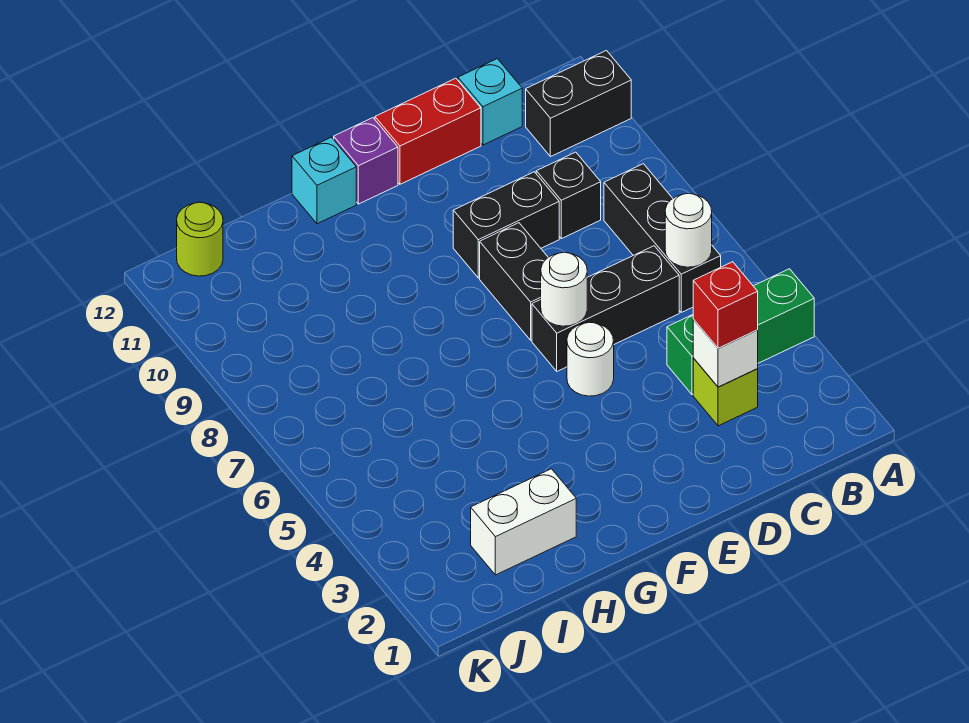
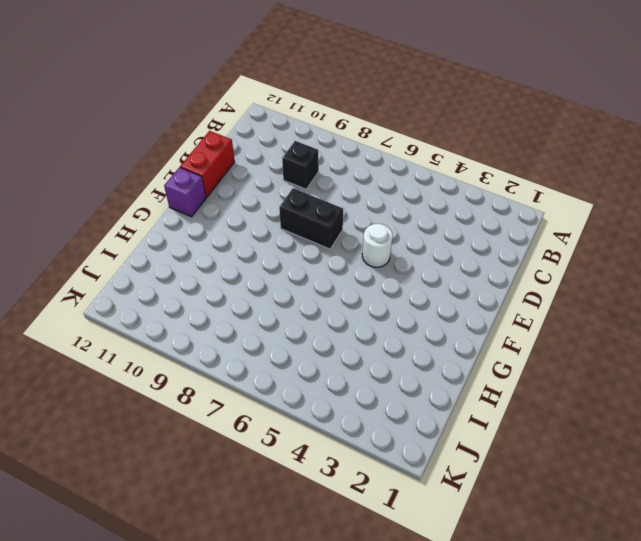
none -> green brick A4:C4 level 1
none -> black brick A11:B11 level 1
none -> black brick B6:B8 level 1

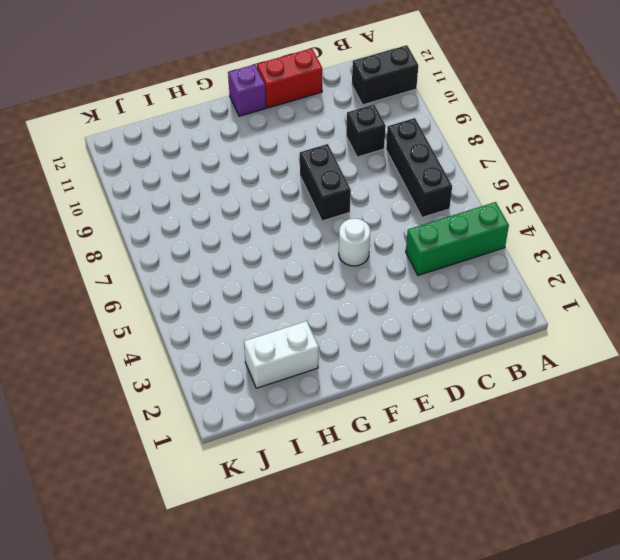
none -> lime brick C3 level 1
none -> black brick C6:E6 level 1
none -> cyan brick C12 level 1

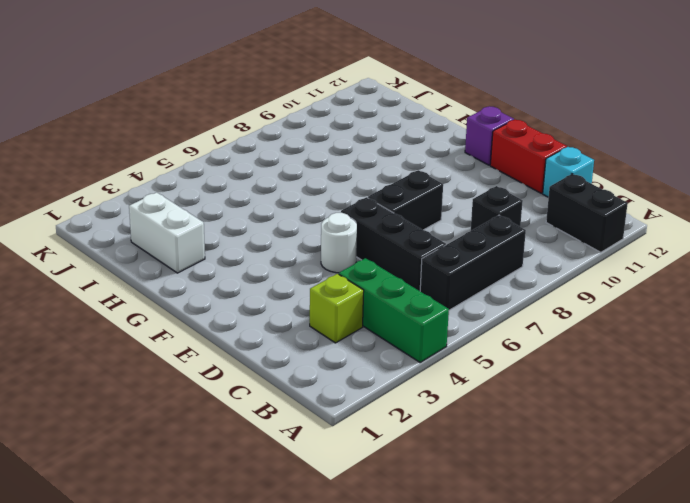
none -> black brick D9:E9 level 1
none -> cyan brick G12 level 1
none -> lime round brick J12 level 1

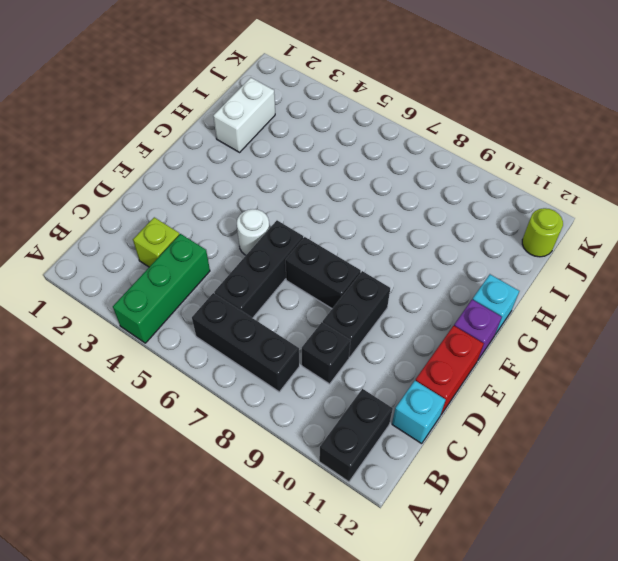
none -> white round brick B6 level 2
none -> white brick C3 level 2
none -> white round brick E6 level 2

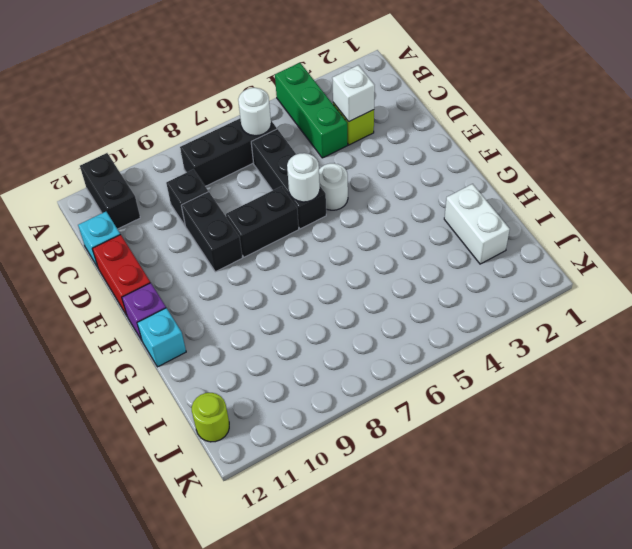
none -> red brick C3 level 3

